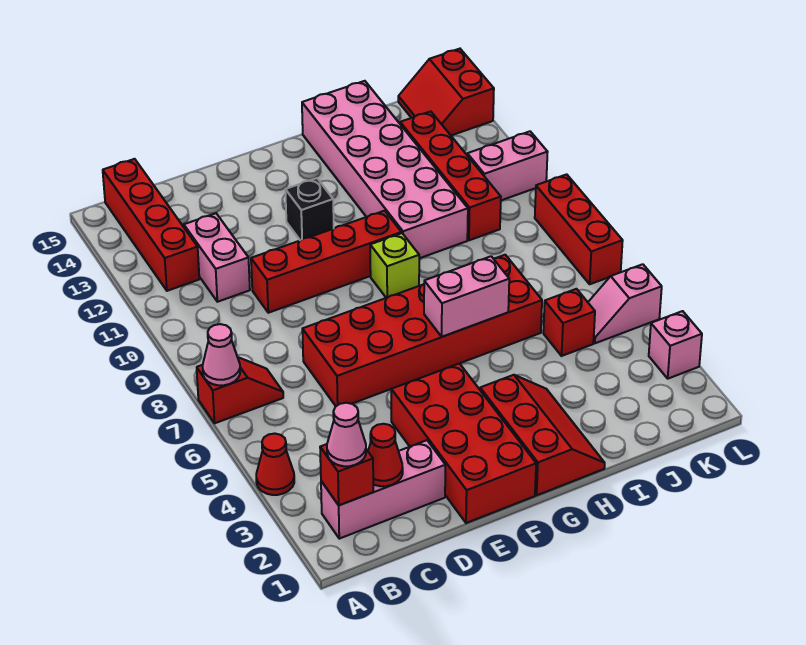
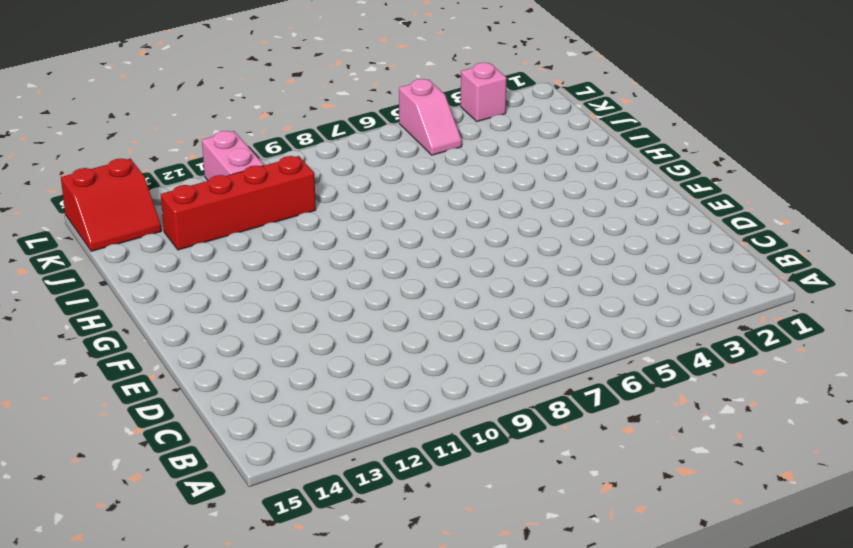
none -> red cone A4 level 1
none -> red slope A7:B7 level 1 top A
none -> pink brick B2:D2 level 1

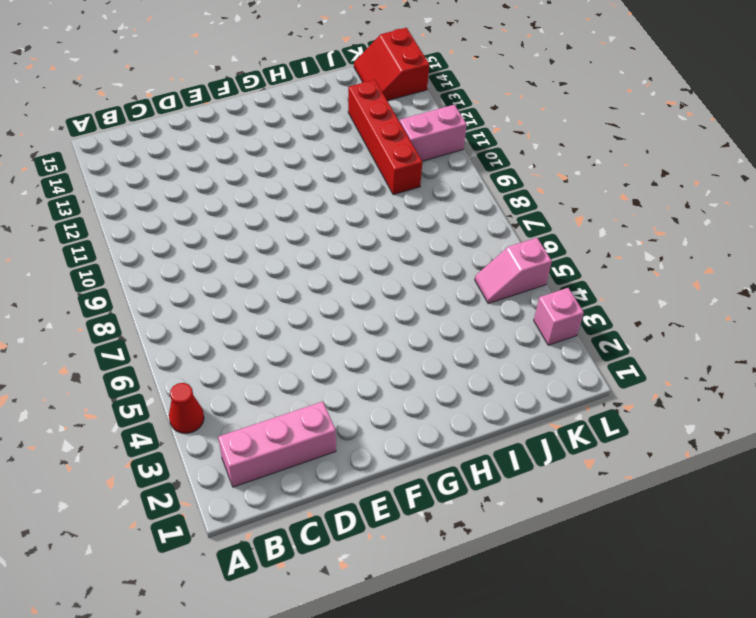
none -> red slope A7:B7 level 1 top A
none -> red brick B12:B15 level 1
none -> pink brick C11:C12 level 1

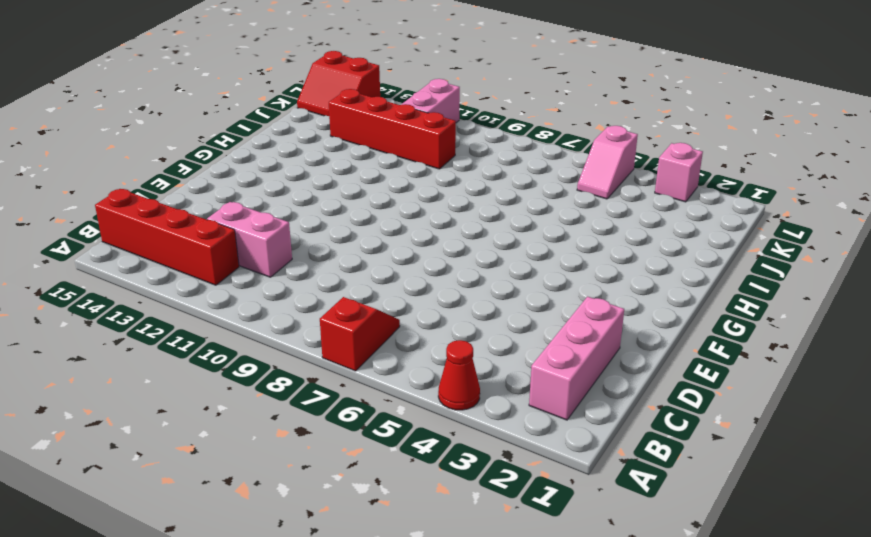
none -> red brick D6:I7 level 1
none -> red brick D10:G10 level 1
none -> red brick E1:F4 level 1

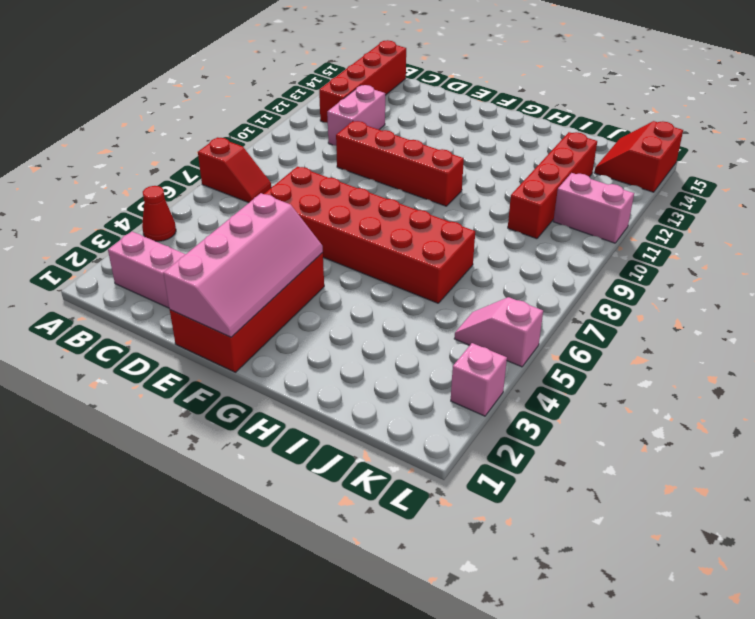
pink slope E1:F4 level 2 top E -> none
none -> black brick F12 level 1
none -> red slope G1:H3 level 1 top G
none -> lime brick G9 level 1

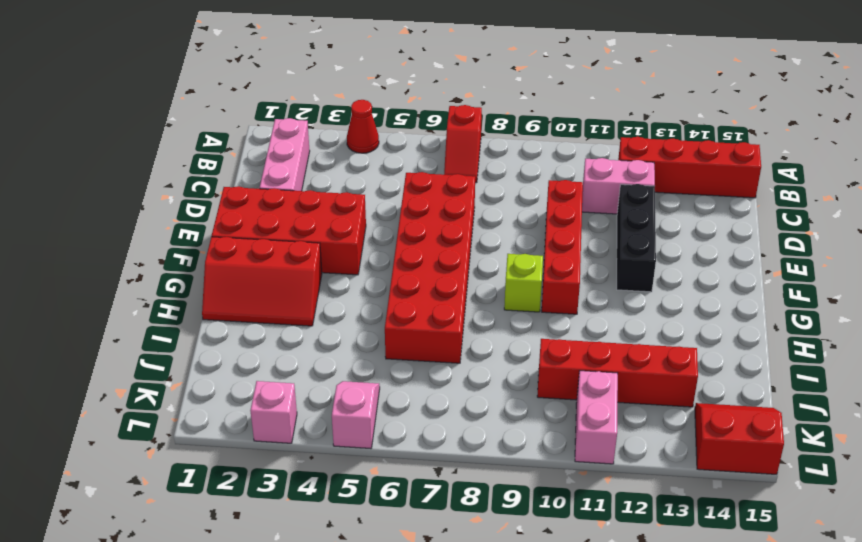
black brick D12:F12 level 1 -> black brick F12 level 1
none -> pink brick H10:I15 level 1
none -> red brick J5 level 1
none -> red brick L7:L9 level 1

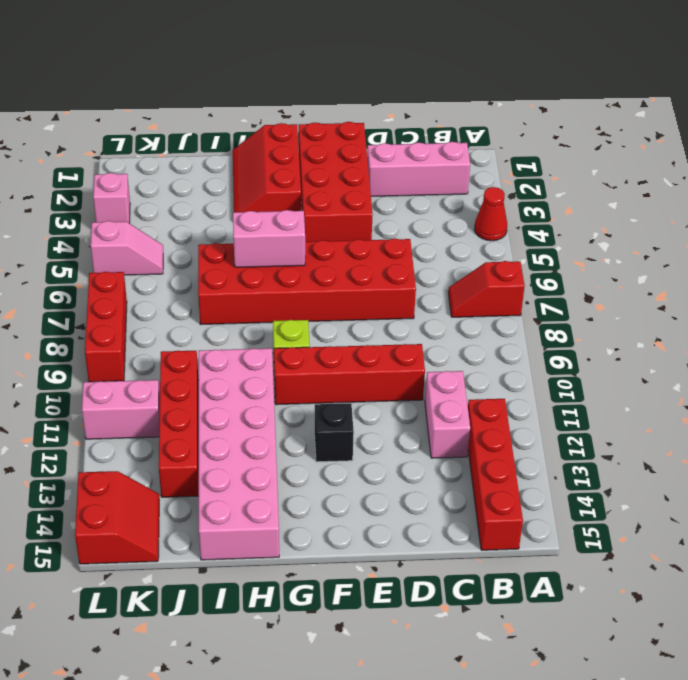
none -> red brick J5 level 1
none -> pink cone A7 level 2
none -> red brick B2 level 2

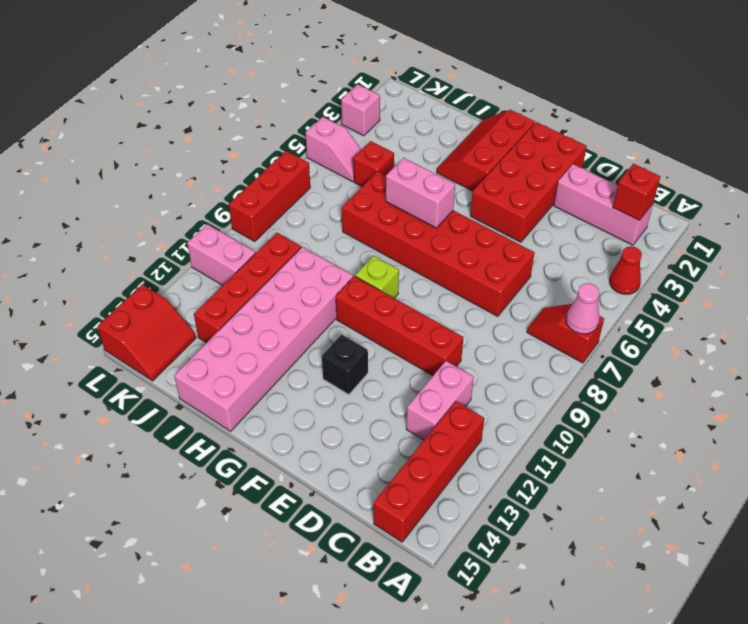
none -> red cone C2 level 2
none -> pink cone B2 level 3

